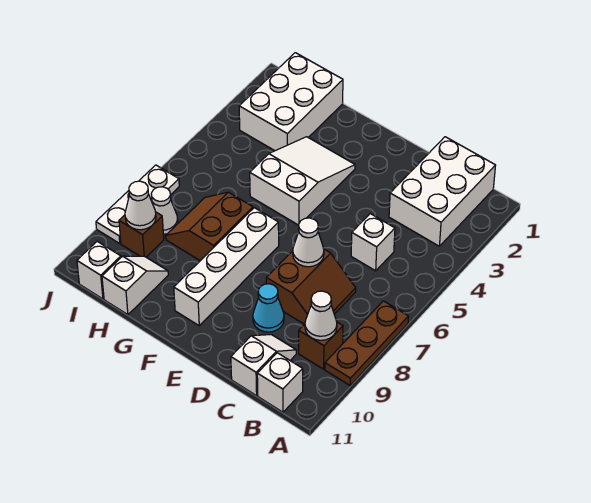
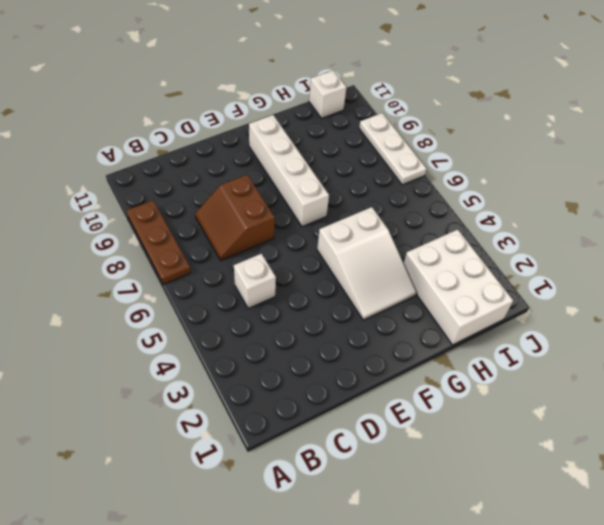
none -> white brick B1:C3 level 1
none -> brown brick B9 level 1
none -> white brick B11 level 1

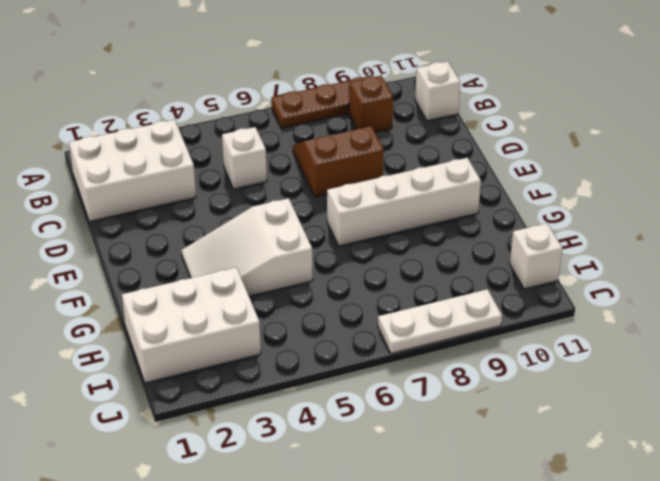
none -> white slope C10:C11 level 1 top 11
none -> cyan cone D9 level 1
none -> brown slope G7:H8 level 1 top G

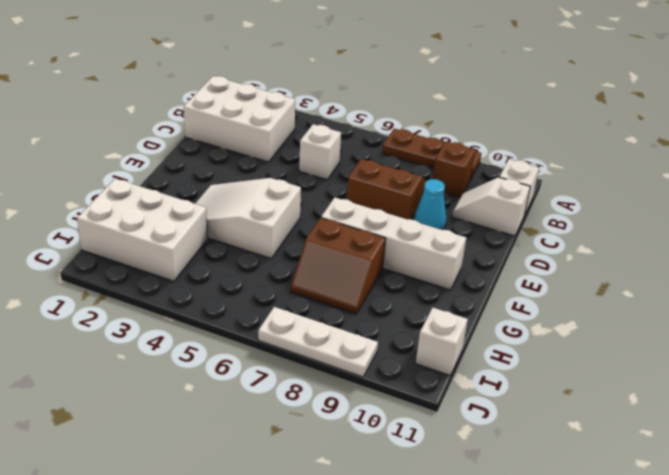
none -> white slope H10:H11 level 1 top 11
none -> white cone I8 level 1
none -> brown brick I9 level 1

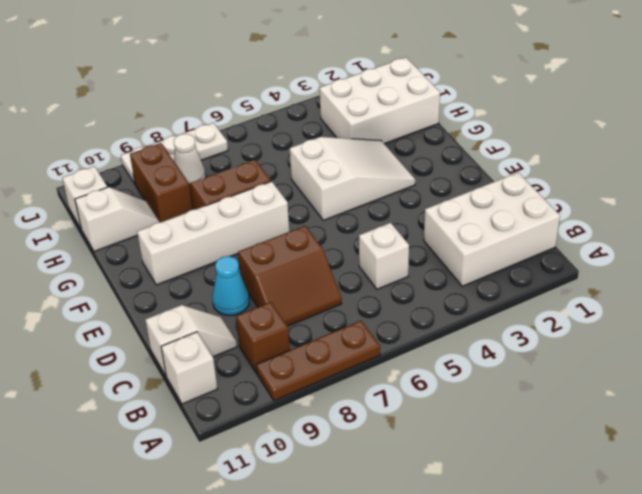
brown brick H9:I9 level 1 -> brown brick I9 level 1
none -> white cone B9 level 2
none -> white cone D7 level 2
none -> white cone I9 level 2

